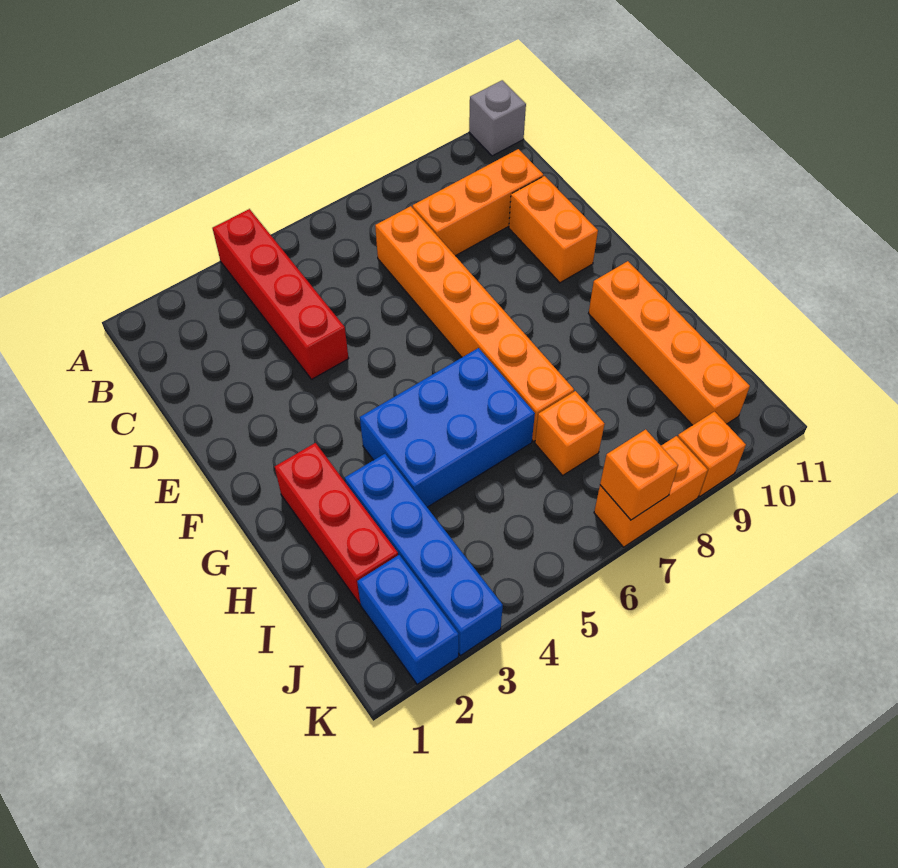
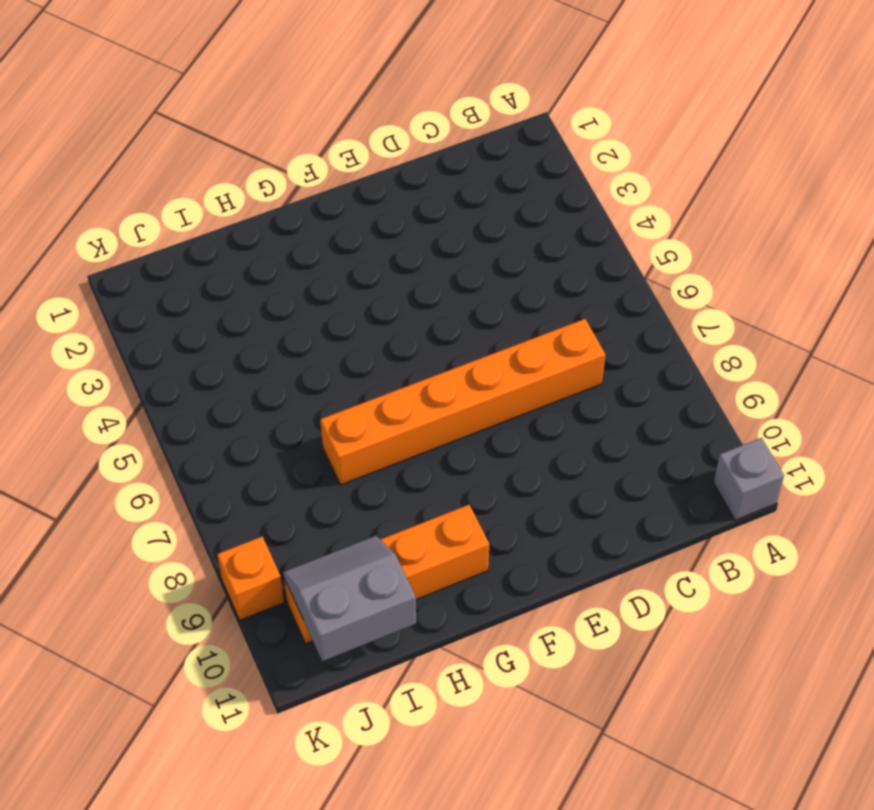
grey slope I10:J11 level 2 top 11 -> none
none -> red brick A4:D4 level 1
none -> orange brick C8:C10 level 1
none -> orange brick D10:E10 level 1

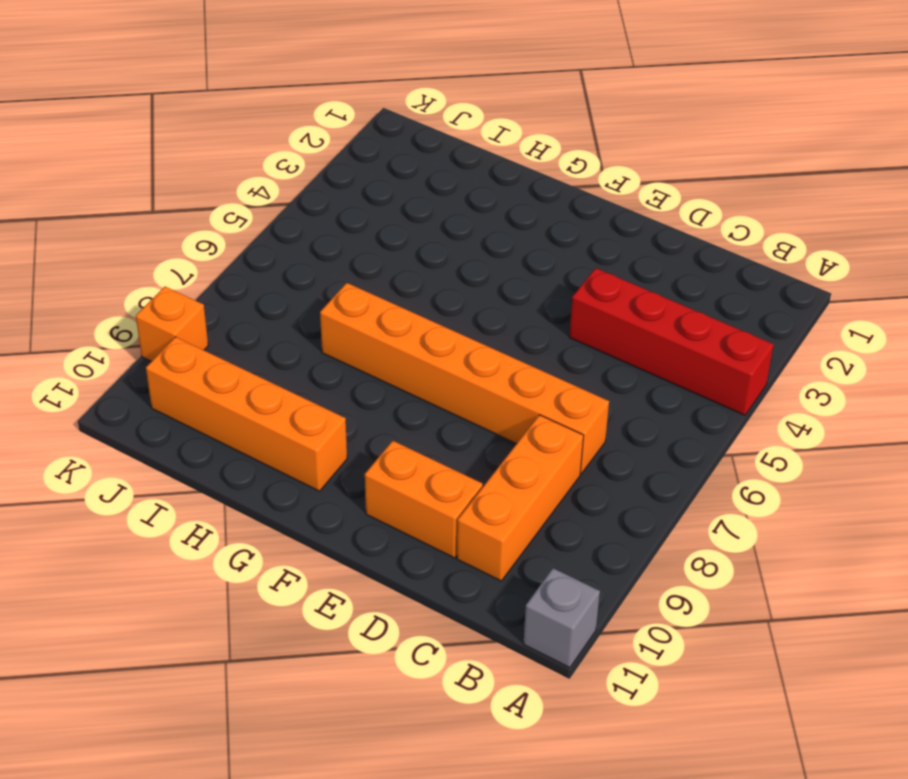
none -> red brick G2:I2 level 1
none -> blue brick G4:H6 level 1
none -> blue brick H3:K3 level 1

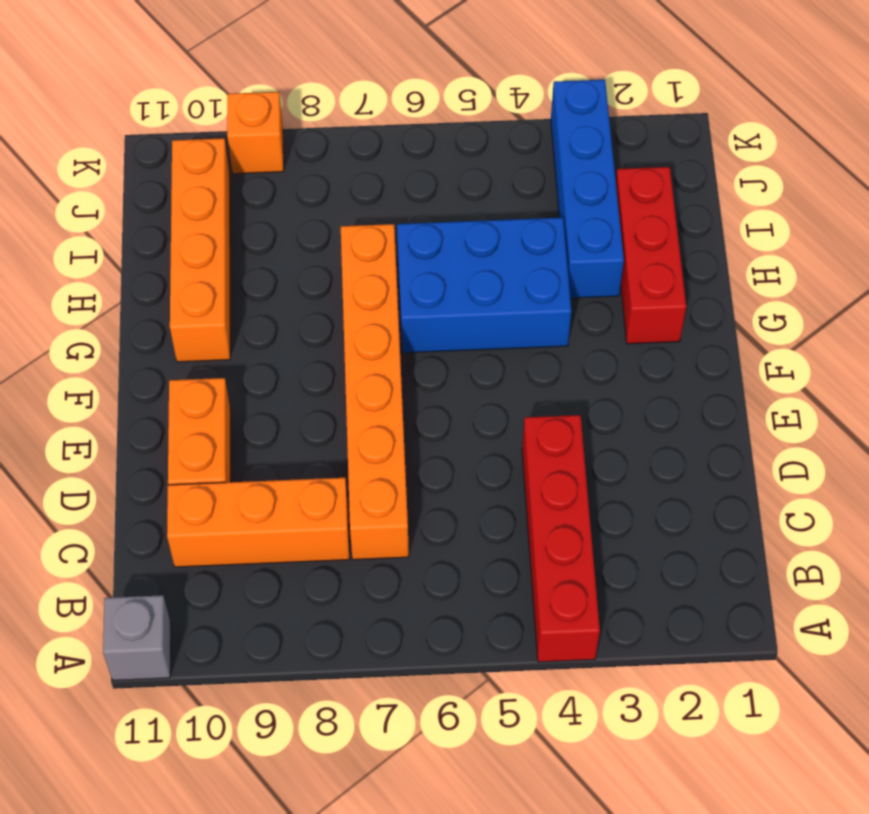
none -> orange brick I7 level 1
none -> blue brick J2:K2 level 1
none -> orange brick K7:K8 level 1

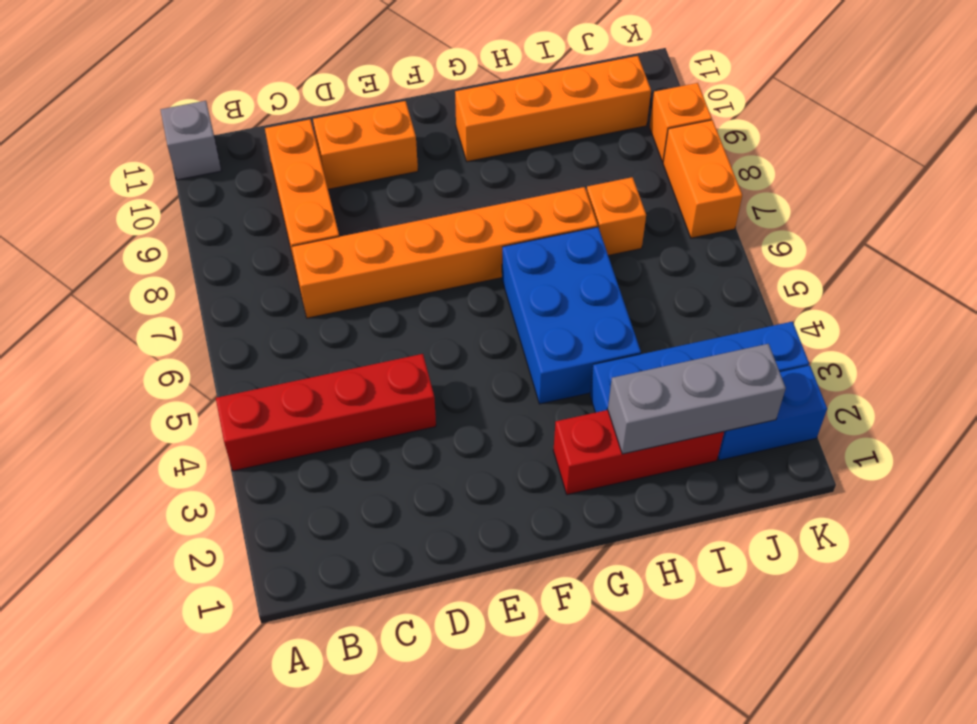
grey brick H2:J2 level 2 -> none
none -> orange brick K7 level 2

